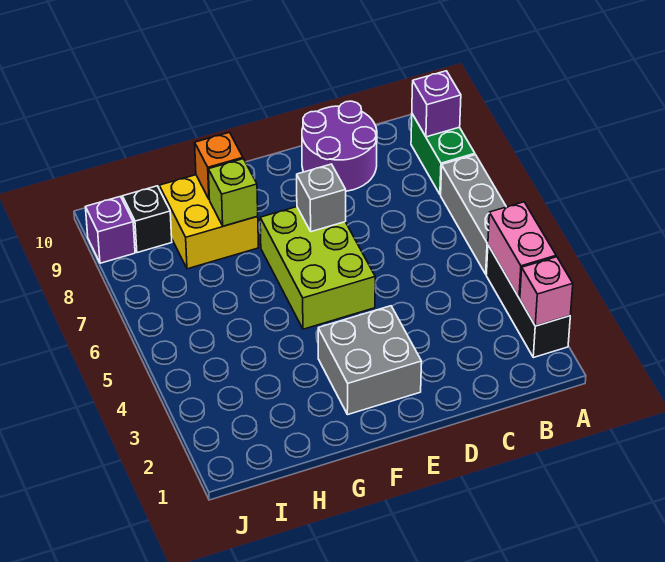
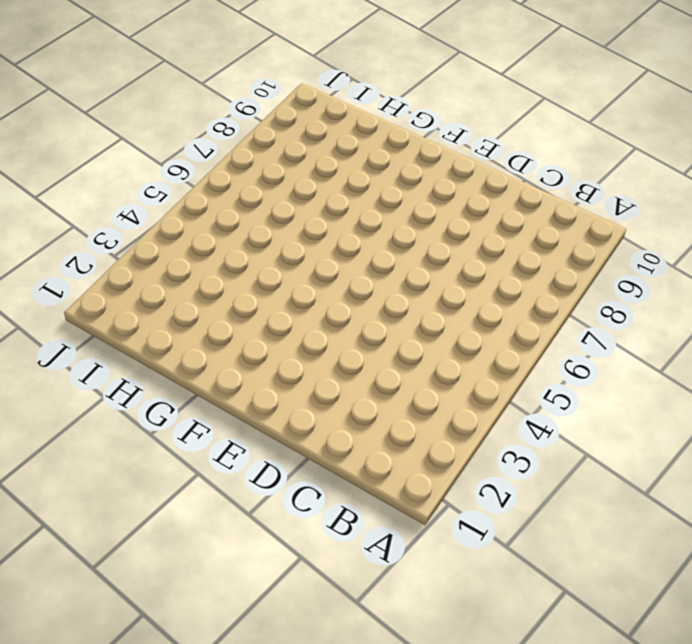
none -> black brick A2:A4 level 1
none -> grey brick A5:A7 level 1
none -> green brick A8:A9 level 1

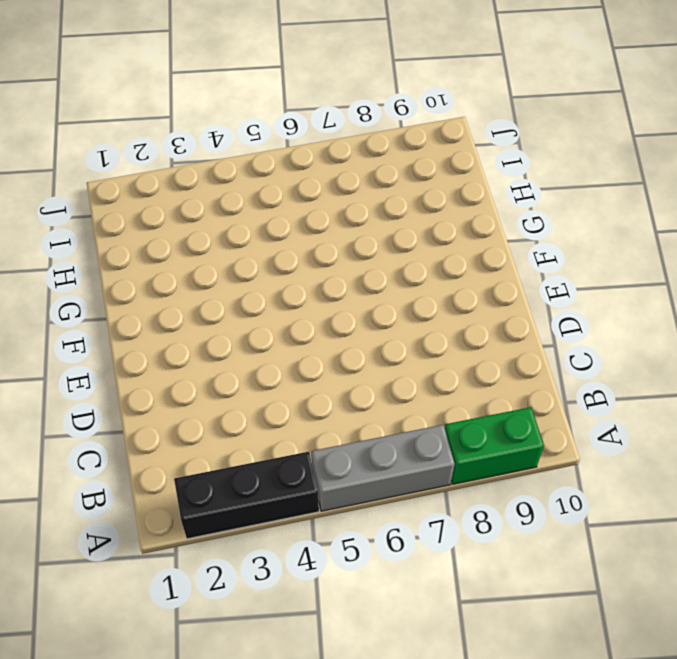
none -> purple round brick C9:D10 level 1
none -> grey brick E2:F3 level 1
none -> lime brick E5:F7 level 1

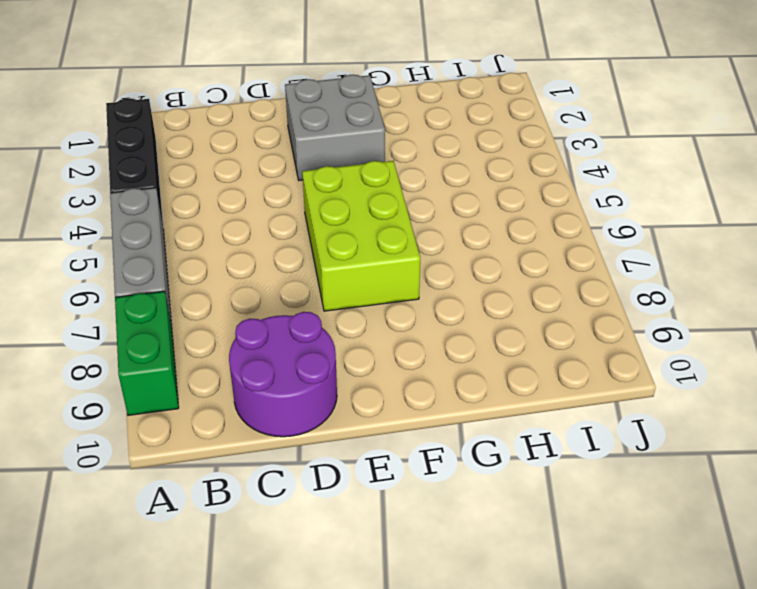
none -> yellow brick G8:H9 level 1
none -> black brick I9 level 1
none -> purple brick J9 level 1

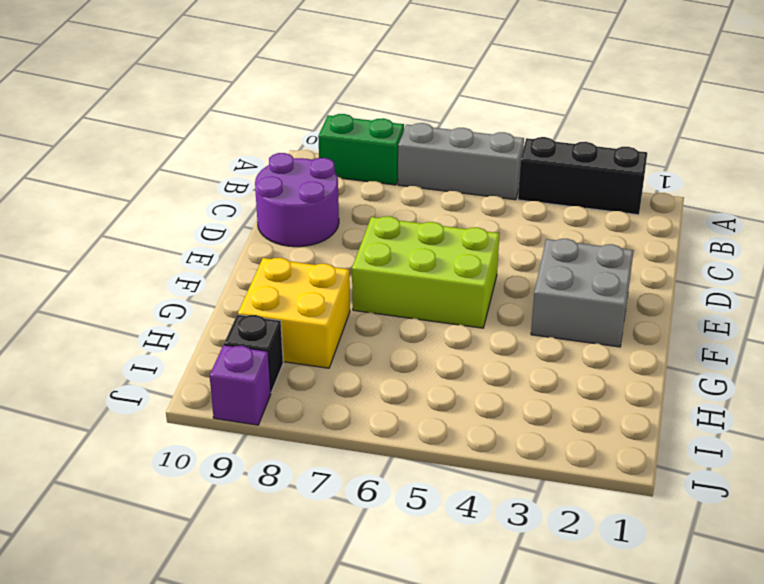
none -> pink brick A2 level 2
none -> pink brick A3:A4 level 2
none -> purple brick A9 level 2

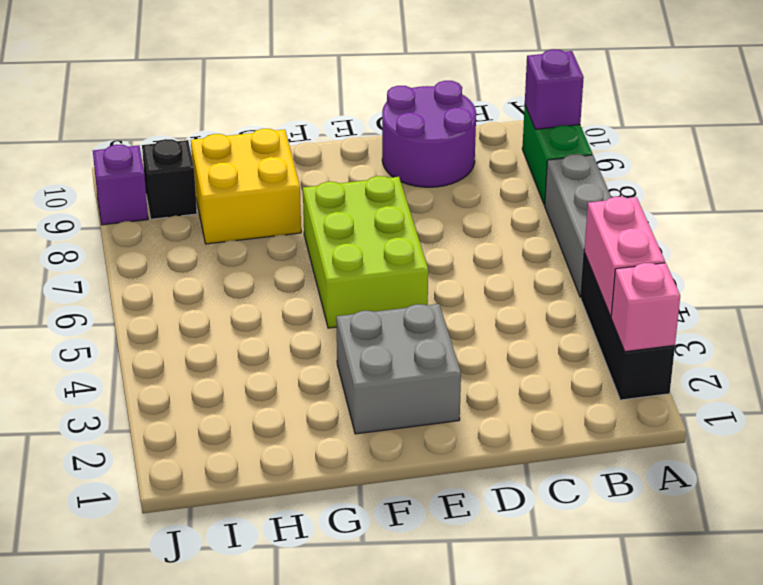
none -> grey brick E7 level 2
none -> lime brick G8 level 2
none -> orange brick G9 level 2

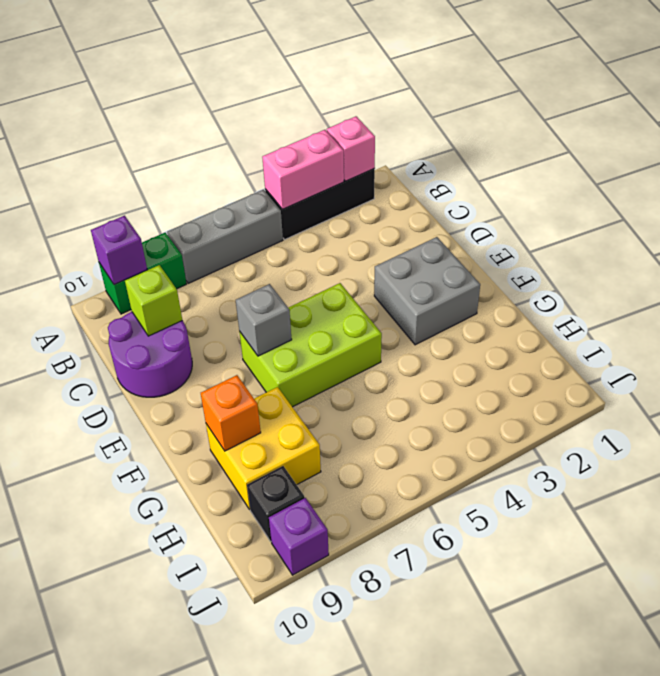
lime brick C9 level 2 -> lime brick G8 level 2

